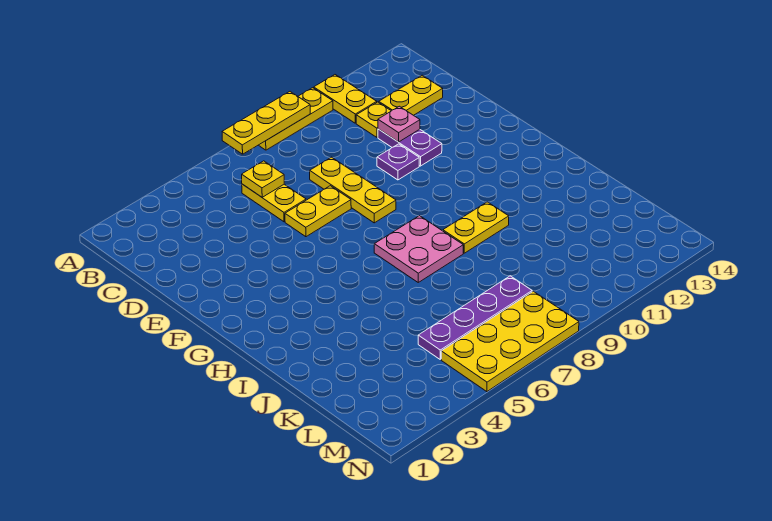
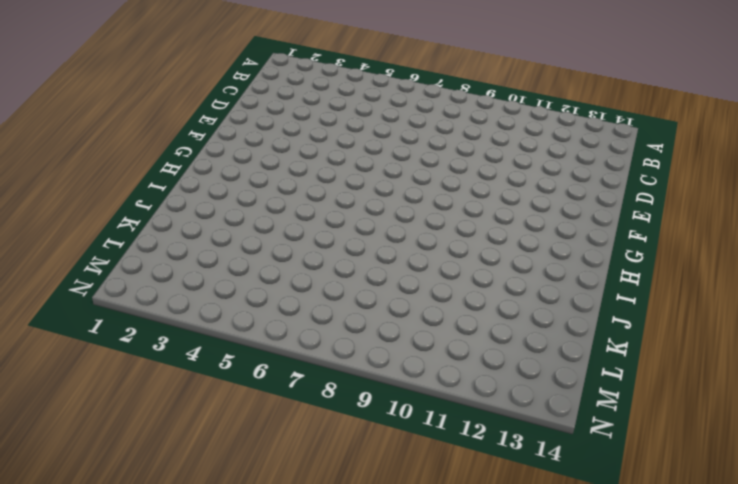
none -> yellow plate A8:A10 level 1
none -> yellow plate A11:B11 level 1
none -> yellow plate C6:D6 level 1

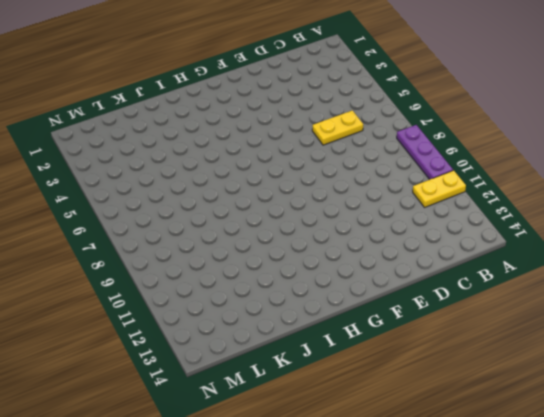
purple plate A8:A10 level 1 -> yellow plate A8:A10 level 1
none -> yellow plate C11 level 1
none -> yellow plate C12:C13 level 1
none -> yellow plate D8:F8 level 1

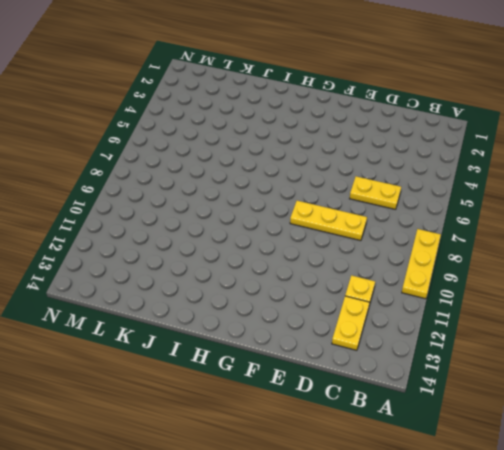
none -> yellow plate A11:B11 level 1
none -> purple plate D11:E11 level 1
none -> yellow plate E6:E7 level 1

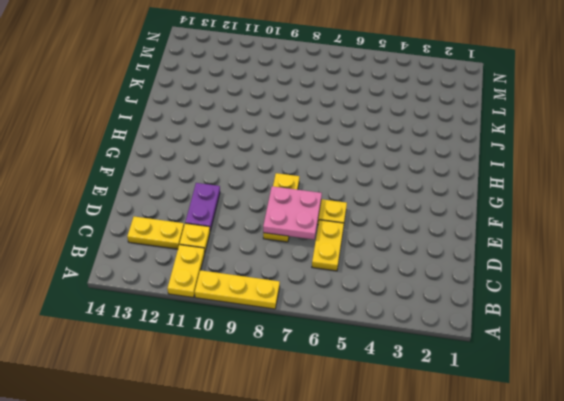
pink plate D7:E8 level 2 -> pink plate H7:I8 level 1
none -> purple plate E10 level 1
none -> yellow plate I9:I10 level 1
none -> purple plate L5:L8 level 1

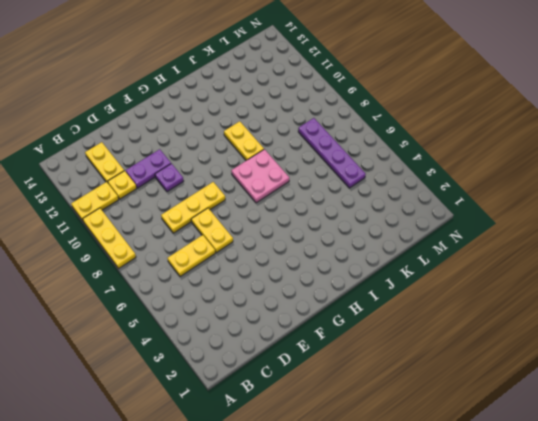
none -> yellow plate M5:N8 level 1
none -> yellow plate A7:A9 level 2
none -> yellow plate C6 level 2

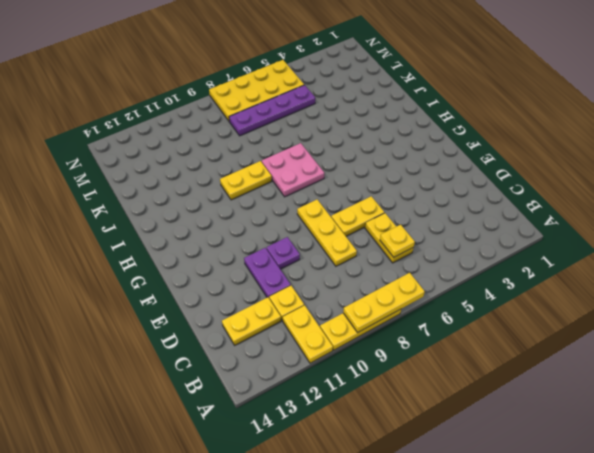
none -> pink plate D11 level 2

